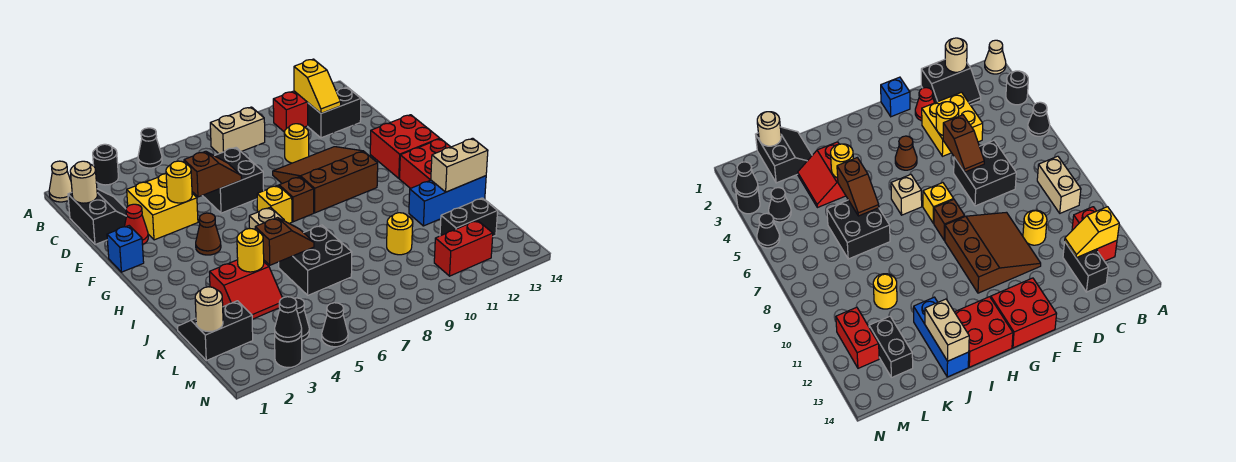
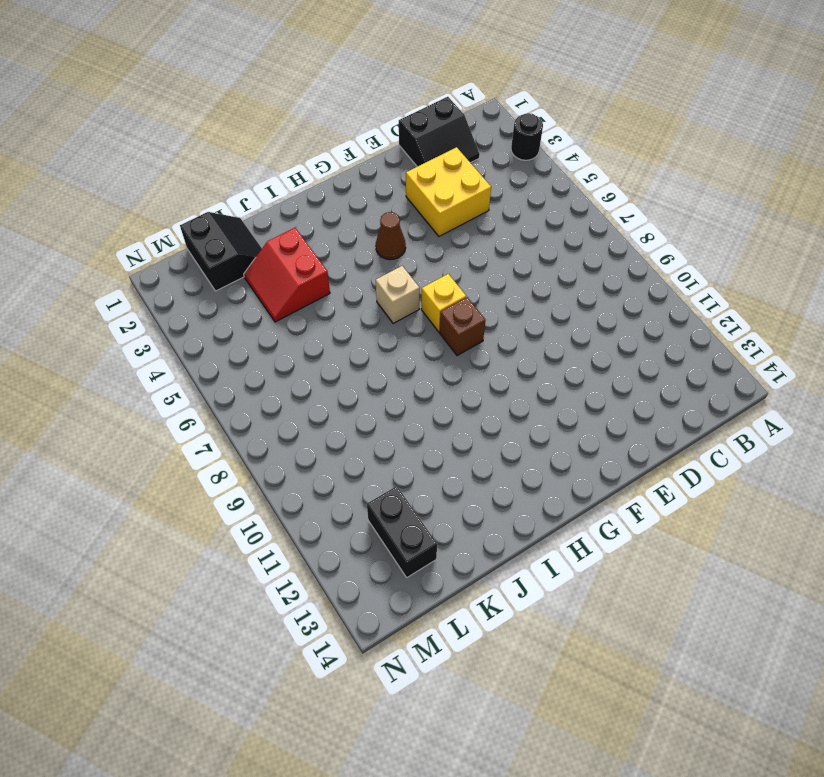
none -> tan cone A1 level 1
none -> black cone A5 level 1
none -> tan brick B8:B9 level 1
none -> red brick B11:B12 level 1

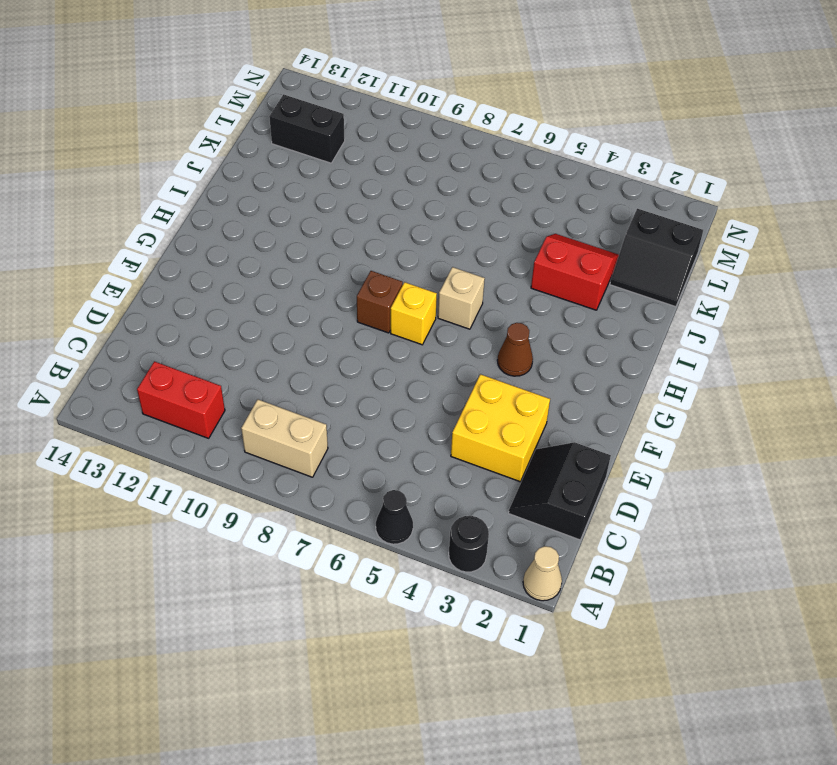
none -> black brick C12:C13 level 1
none -> black brick D6:E7 level 1
none -> yellow round brick D10 level 1
none -> red cone E2 level 1

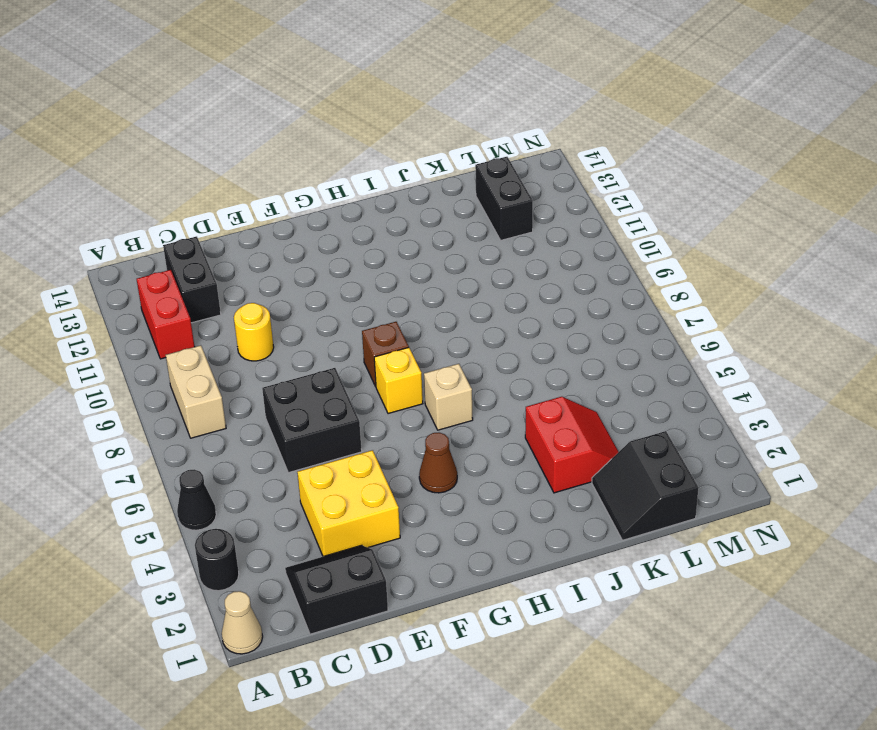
none -> red cone E2 level 1
none -> brown slope E9:G11 level 1 top G
none -> blue brick F1 level 1
none -> red brick F13:G14 level 1

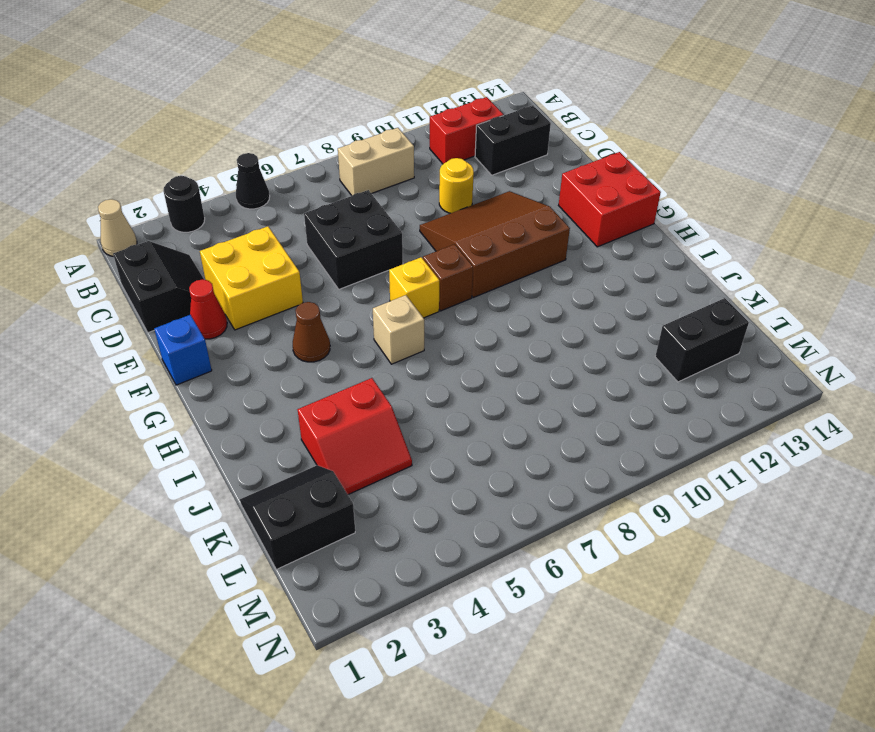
none -> red brick H13:I14 level 1
none -> black brick J6:K7 level 1
none -> blue brick J12:J14 level 1
none -> yellow round brick K10 level 1

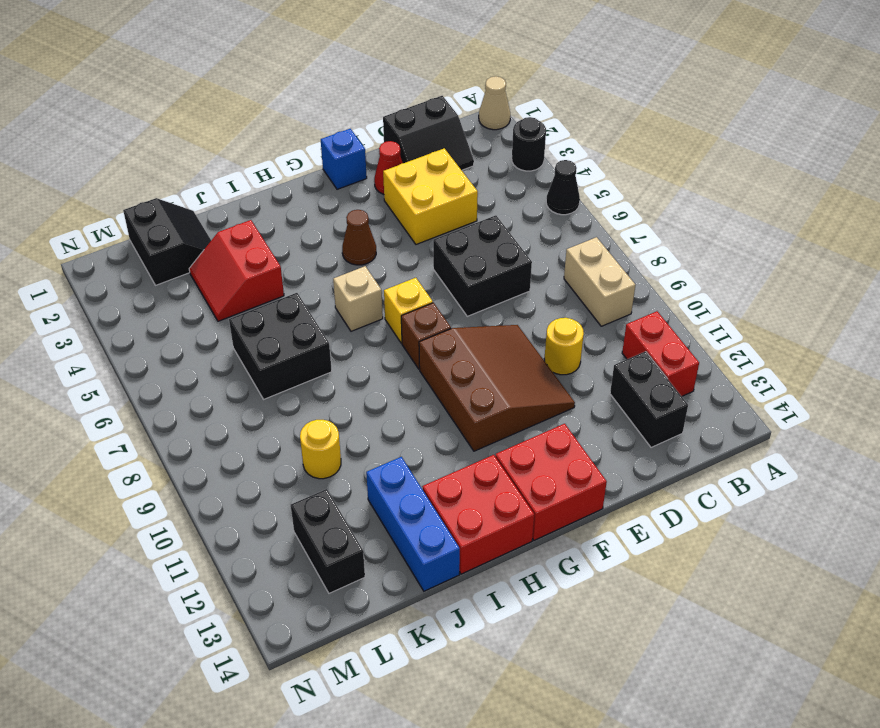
none -> black cone M4 level 1
none -> red brick M11:M12 level 1
none -> black round brick N3 level 1
none -> black cone N5 level 1

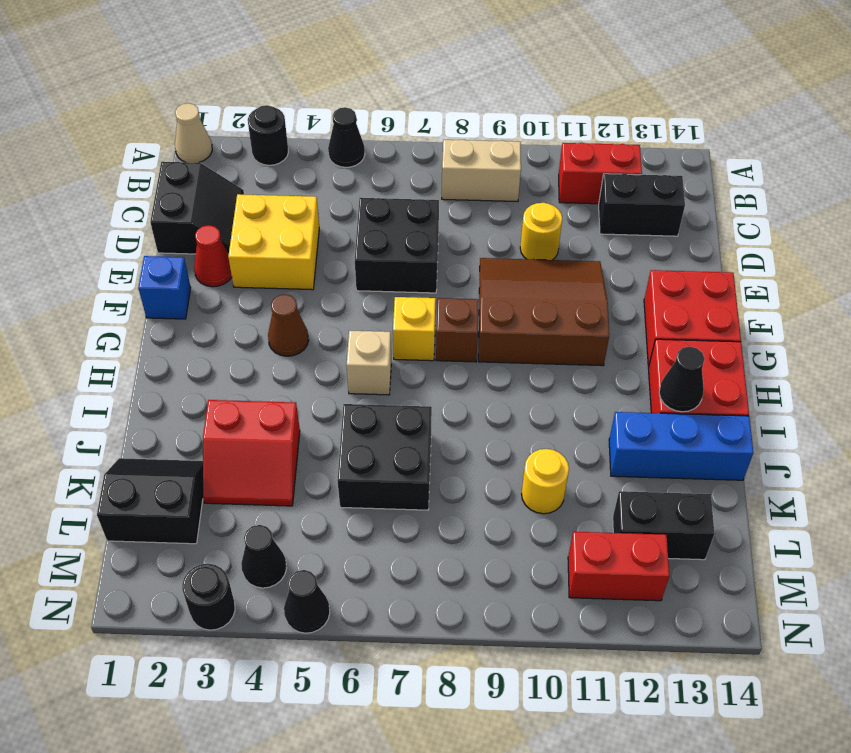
black cone I13 level 2 -> black cone N3 level 2
none -> yellow slope B12:C12 level 2 top B
none -> tan round brick C1 level 2
none -> yellow round brick E4 level 2
none -> brown slope E5:E6 level 2 top 5

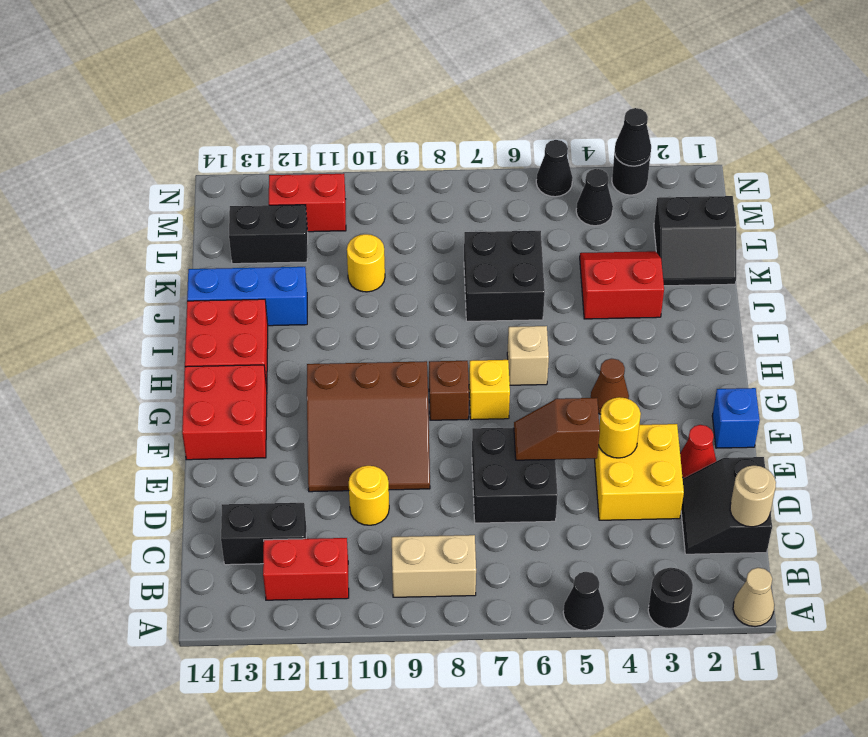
none -> yellow slope B12:C12 level 2 top B
none -> yellow round brick J4 level 2
none -> brown slope J5:J6 level 2 top 5
none -> tan brick J13:J14 level 2

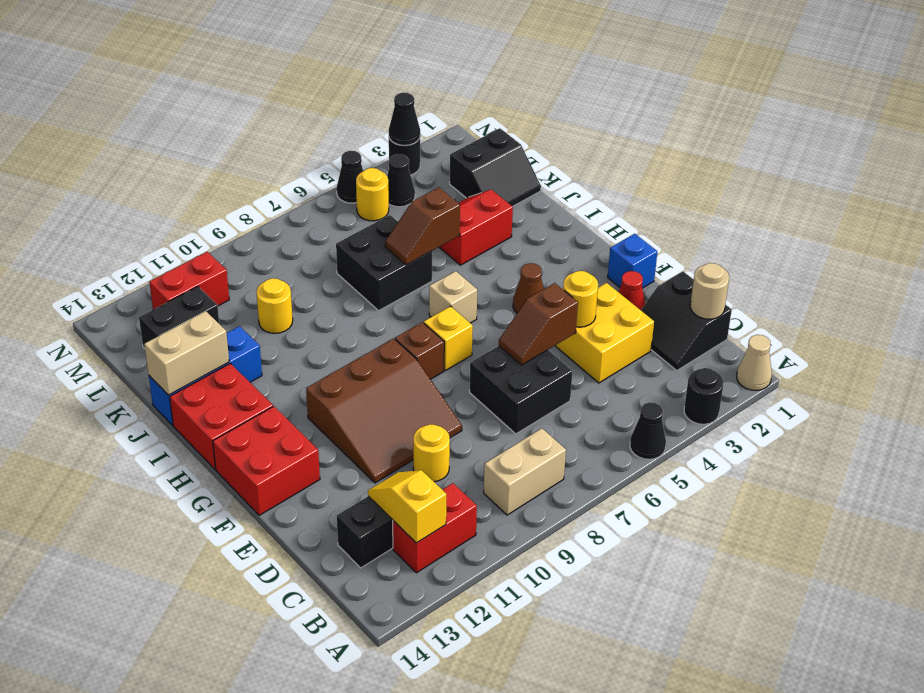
yellow round brick M5 level 1 -> yellow round brick J4 level 2
none -> tan round brick L1 level 2

